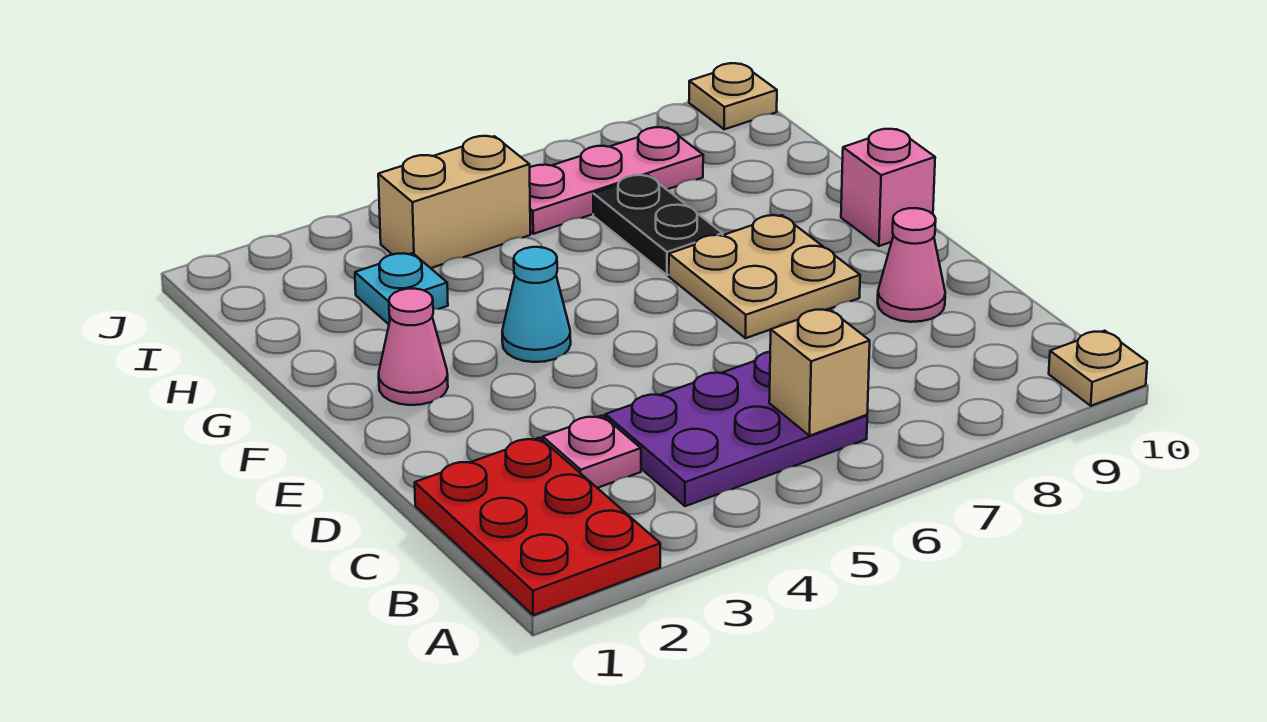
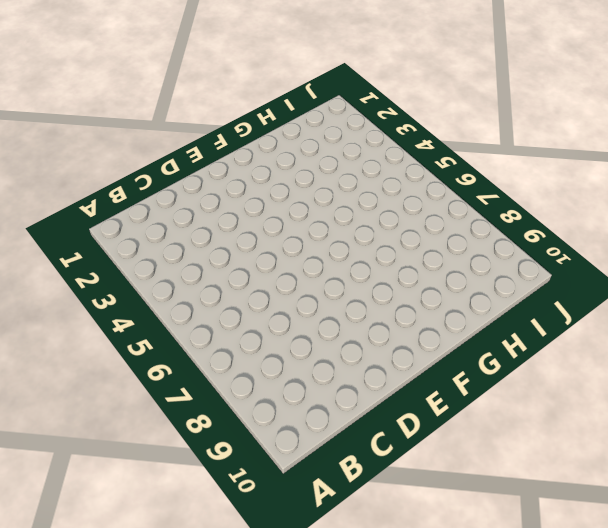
none -> red plate A1:C2 level 1
none -> tan plate A10 level 1
none -> purple plate B4:C6 level 1

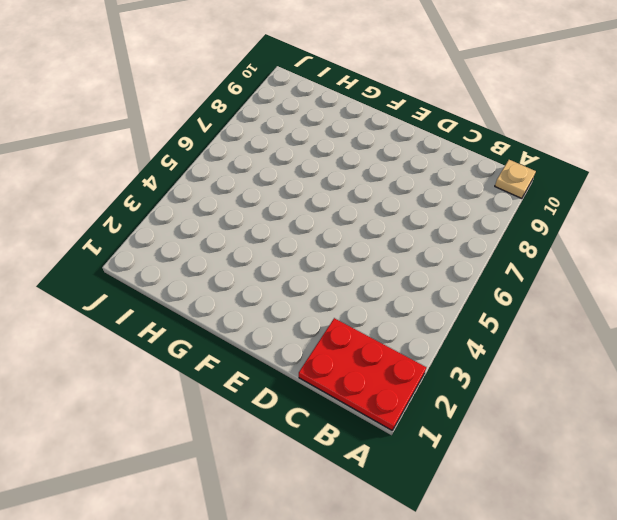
none -> purple plate B4:C6 level 1
none -> pink plate C3 level 1
none -> pink cone D9 level 1

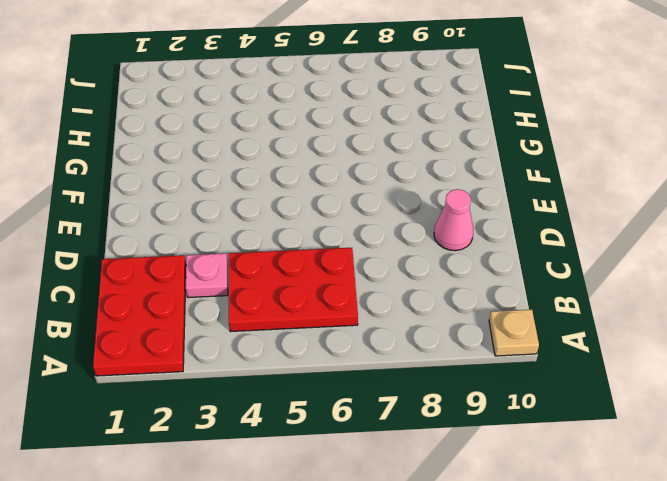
red plate B4:C6 level 1 -> purple plate B4:C6 level 1
none -> tan plate E7:F8 level 1
none -> pink cone F2 level 1
none -> cyan cone F4 level 1

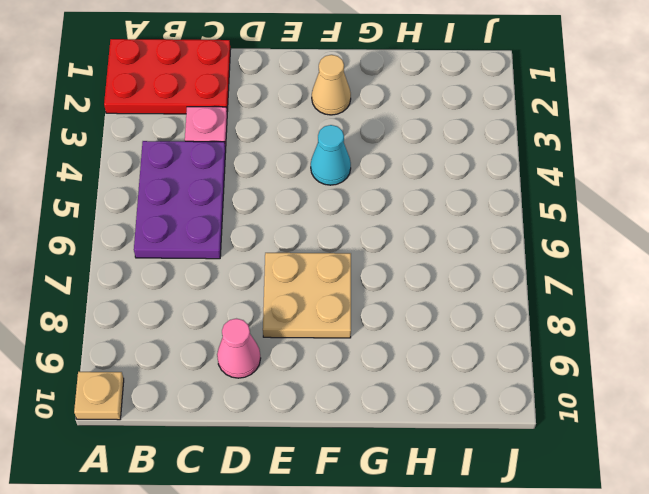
tan cone F2 level 1 -> pink cone F2 level 1
none -> pink brick F10 level 1
none -> black plate G7:H7 level 1
none -> cyan plate H3 level 1

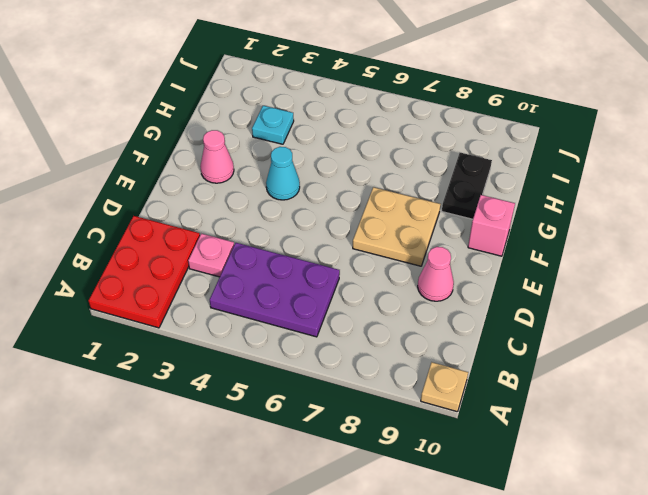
black plate G9:H9 level 1 -> black plate G7:H7 level 1
none -> tan brick I4:I5 level 1
none -> pink plate I6:I8 level 1
none -> tan plate J10 level 1

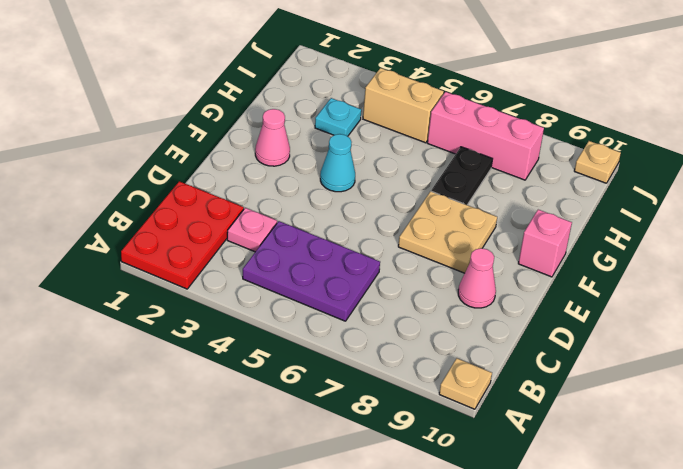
pink brick I6:I8 level 1 -> pink plate I6:I8 level 1
none -> tan brick B6 level 2

